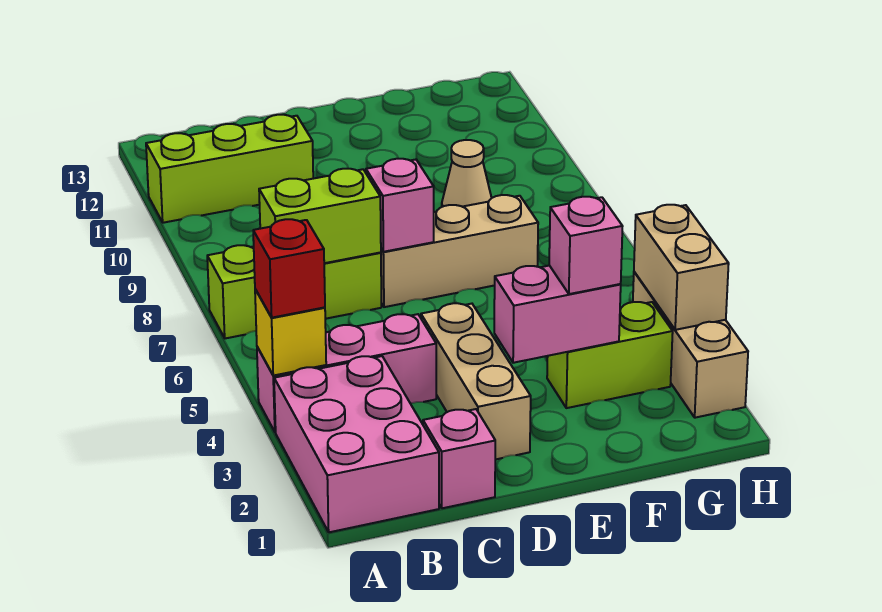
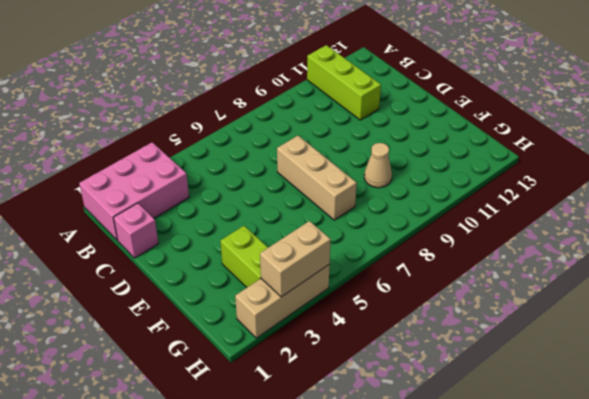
none -> pink brick A4:C4 level 1
none -> lime brick A7:C7 level 1
none -> tan brick D2:D4 level 1

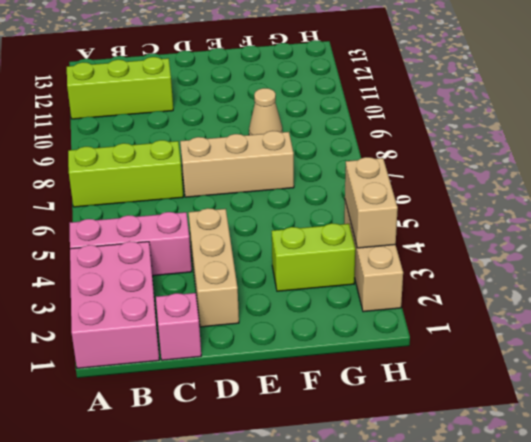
none -> yellow brick A4 level 2
none -> lime brick B7:C7 level 2
none -> pink brick D7 level 2

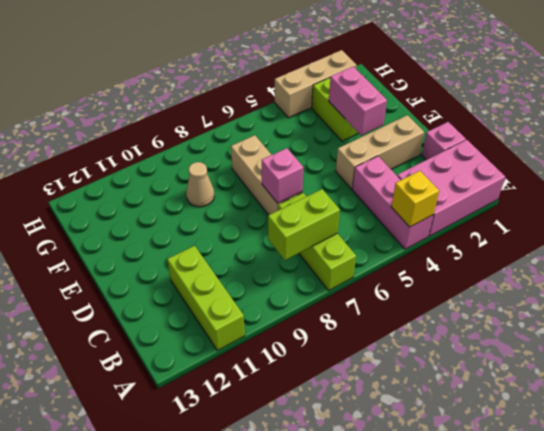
lime brick B7:B8 level 2 -> lime brick B7:C7 level 2
none -> tan brick H3:H4 level 2
none -> red brick A4 level 3
none -> pink brick F3 level 3

